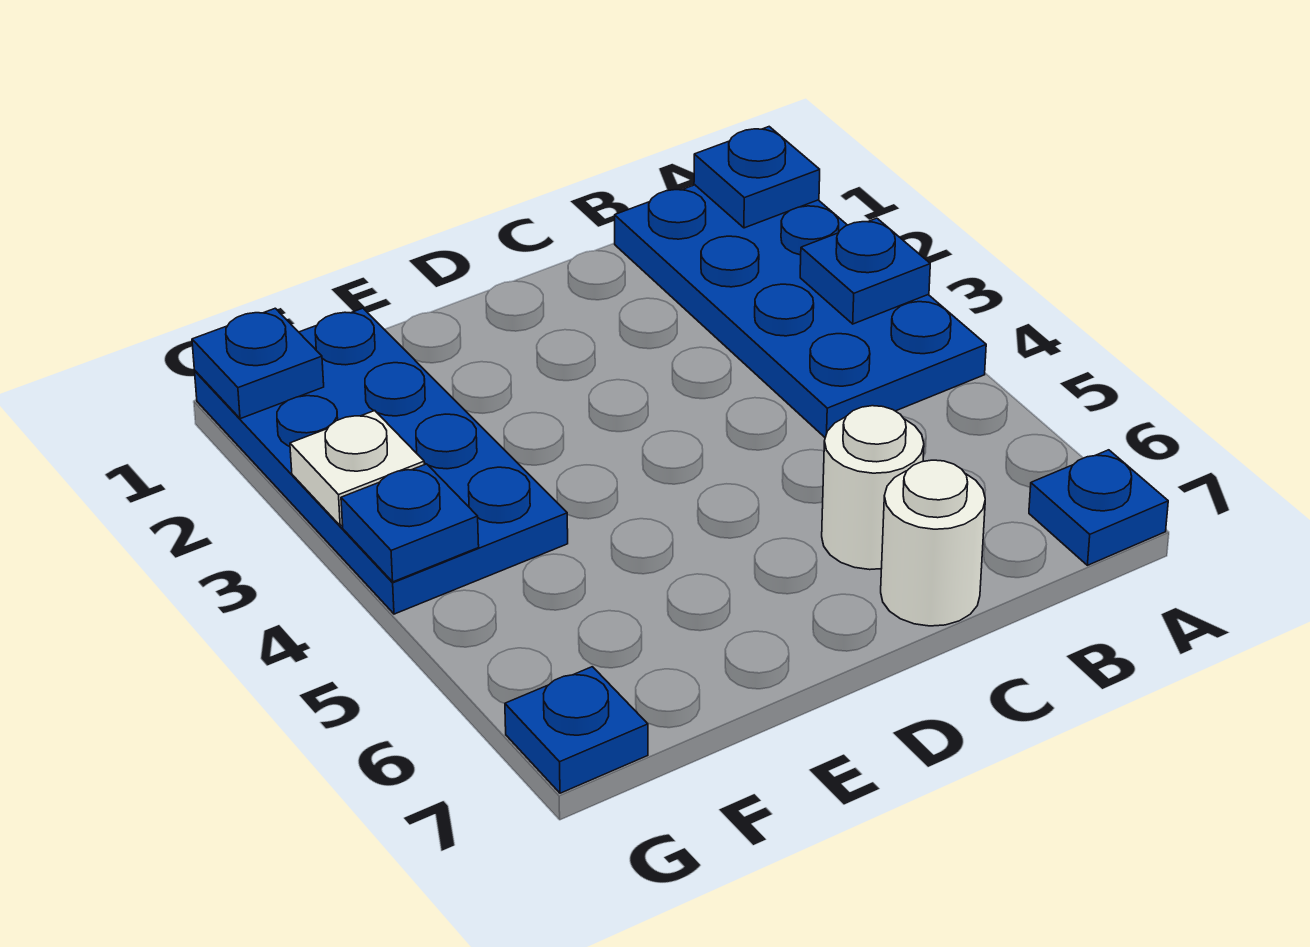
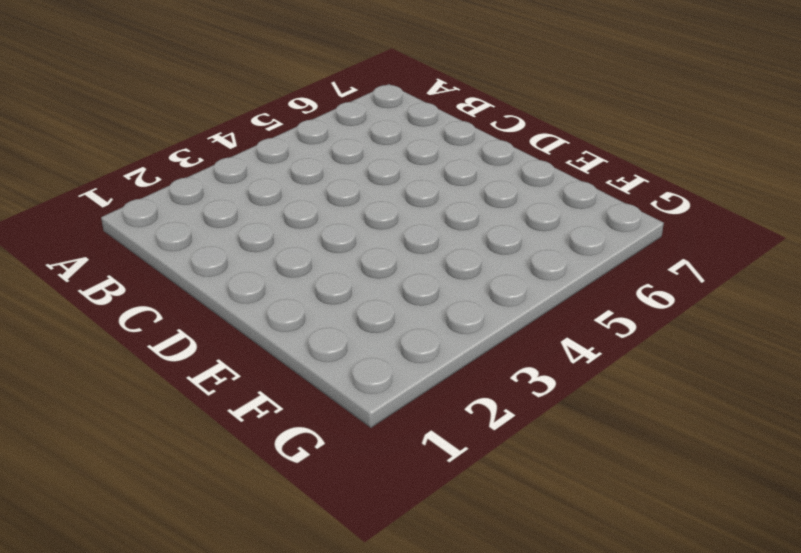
none -> blue plate A1:B4 level 1
none -> blue plate A7 level 1

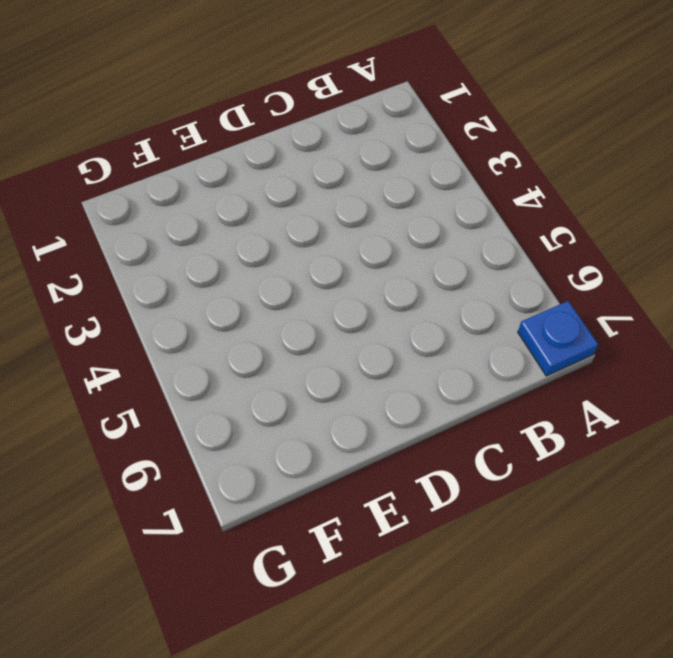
none -> blue plate A1:B4 level 1
none -> white round brick C6 level 1

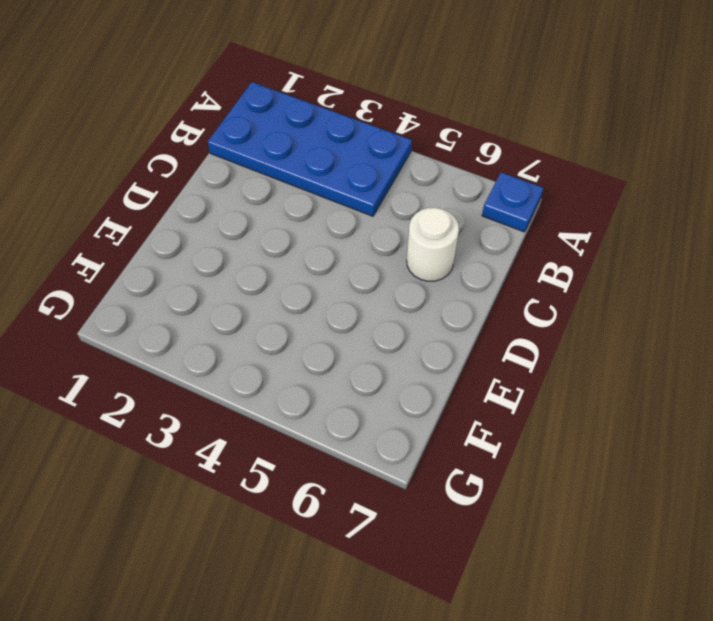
none -> white round brick C7 level 1
none -> blue plate F1:G4 level 1

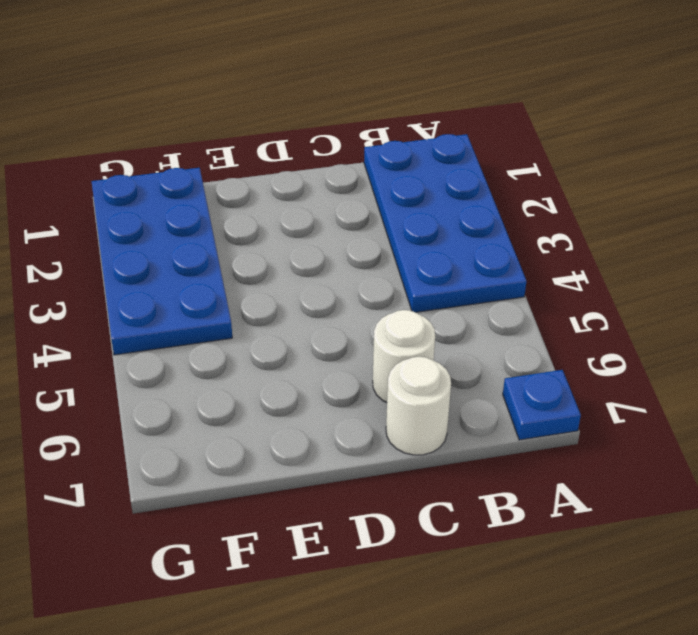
none -> blue plate G7 level 1
none -> blue plate A1 level 2

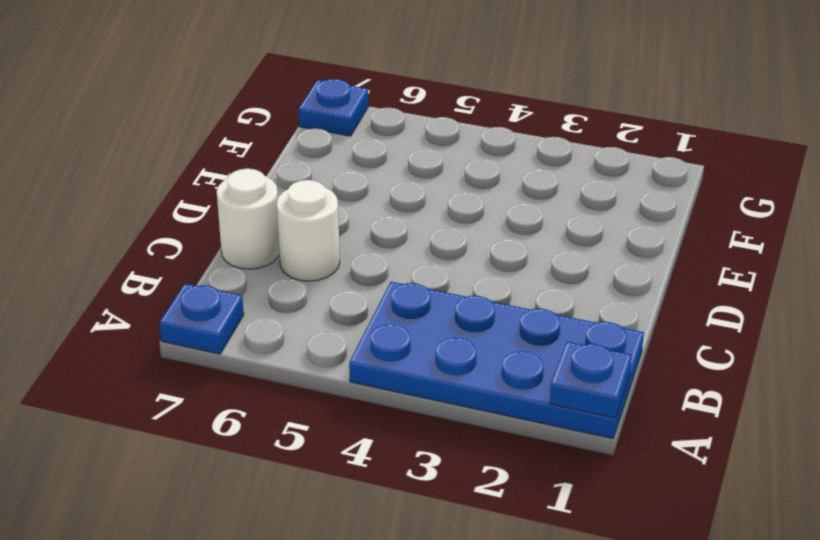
none -> blue plate F1:G4 level 1
none -> blue plate A3 level 2

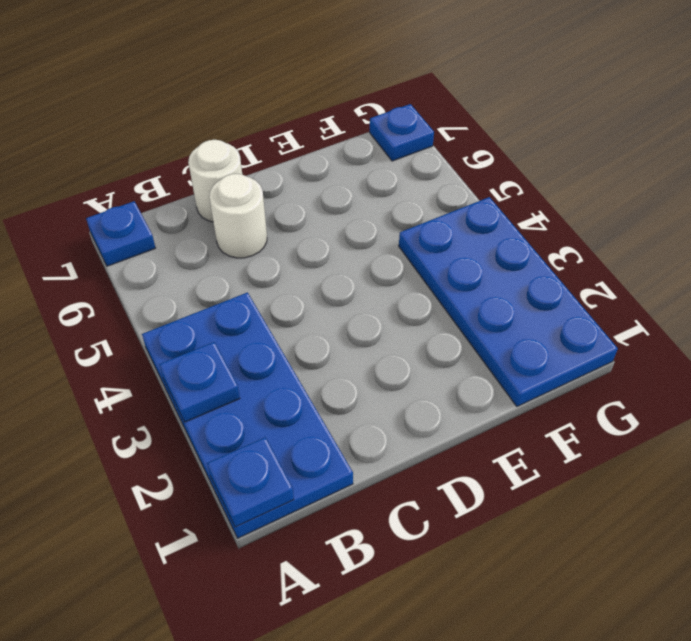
none -> blue plate G1 level 2
none -> white plate G3 level 2

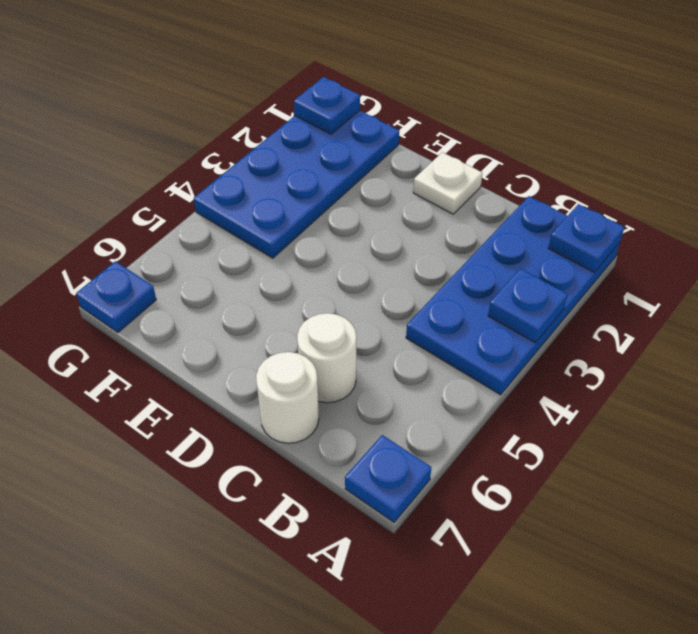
white plate D1 level 1 -> white plate G3 level 2
none -> blue plate G4 level 2

